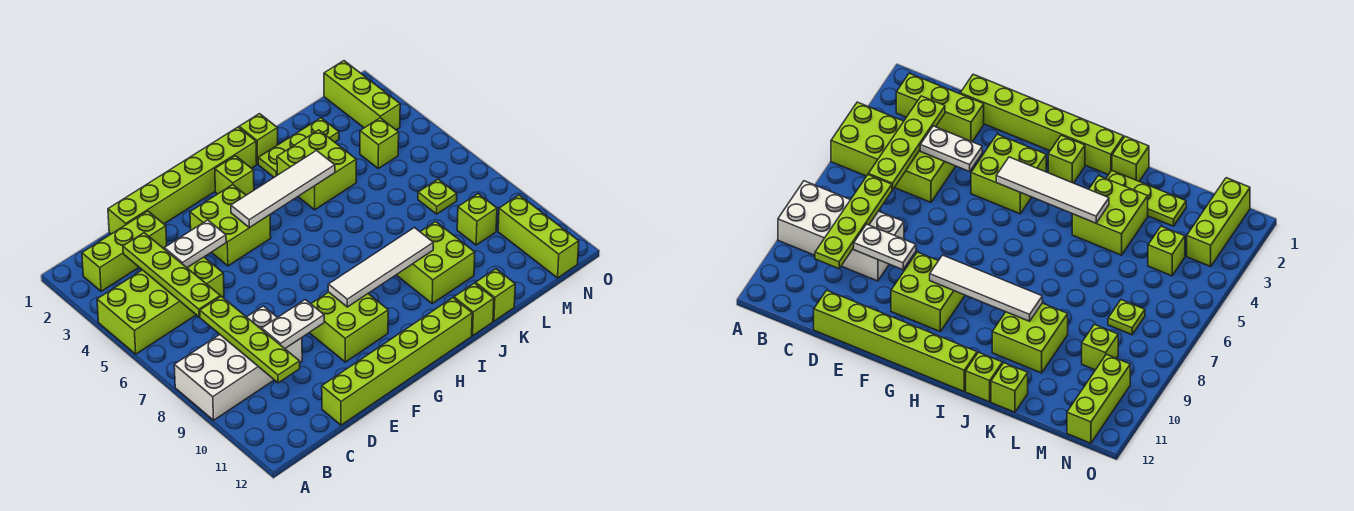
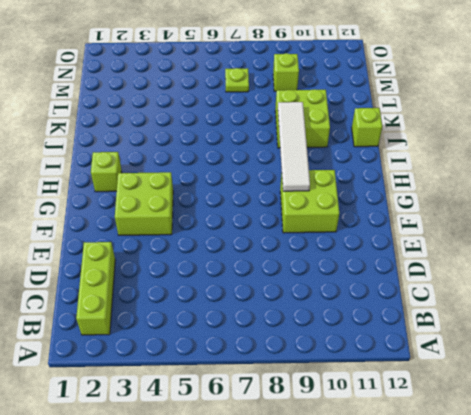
none -> lime brick A4:D5 level 1
none -> white brick A8:D9 level 1
none -> lime brick D1:I1 level 1

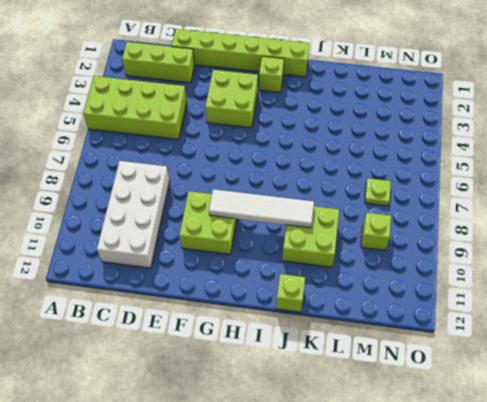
white brick C8:D11 level 1 -> white brick A8:D9 level 1
none -> lime brick D12:I12 level 1
none -> lime brick J1 level 1
none -> lime plate J2:L2 level 1

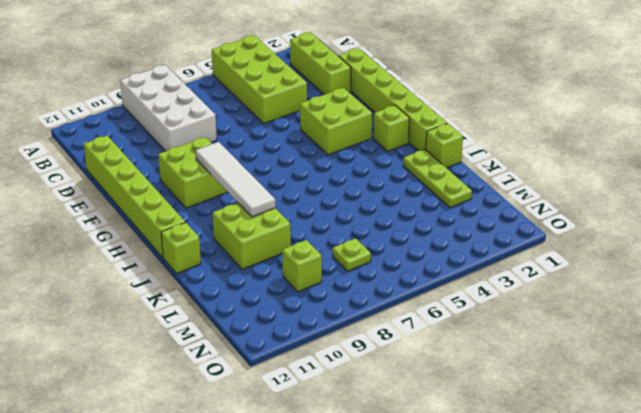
none -> lime brick J3:K4 level 1
none -> lime brick K12 level 1
none -> lime brick M4 level 1

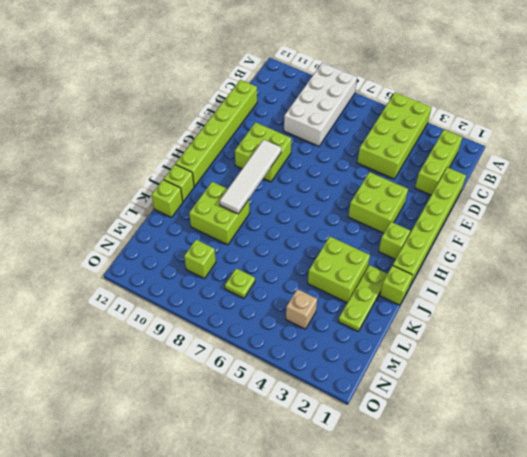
tan brick M4 level 1 -> lime brick M4 level 1
none -> lime brick N1:N3 level 1
none -> lime brick N10:N12 level 1
none -> lime plate C3:C6 level 2

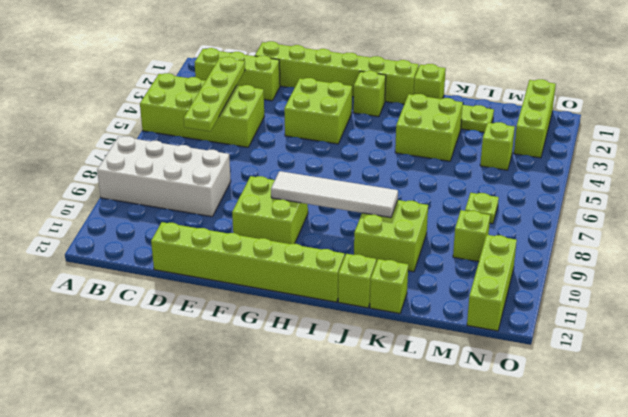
none -> lime plate C7:C10 level 2
none -> white plate D4:E4 level 2
none -> white plate D9:E9 level 2

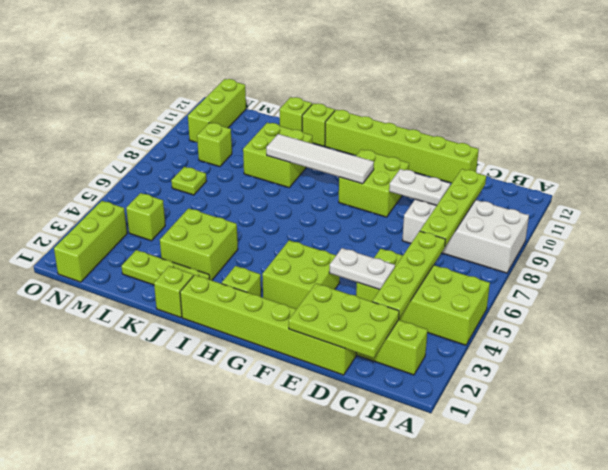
lime plate C1:E2 level 2 -> none
none -> white tile G4:J4 level 2

